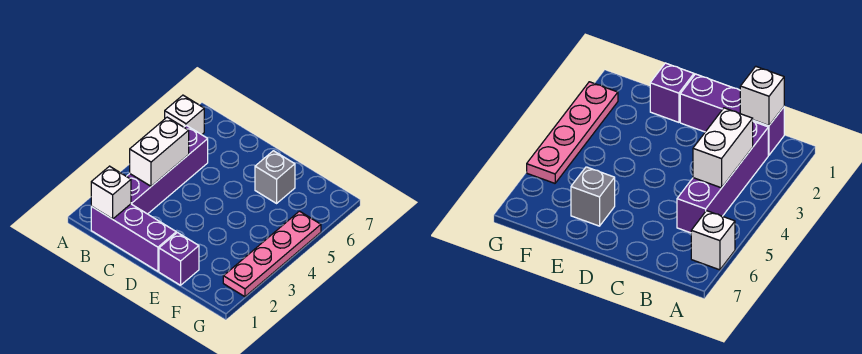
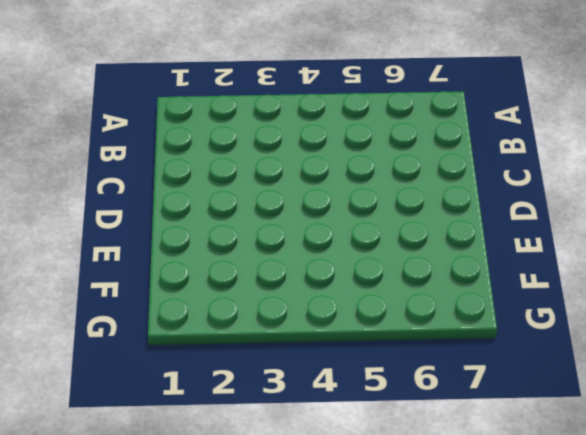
none -> white brick A6 level 1
none -> purple brick B1:D1 level 1

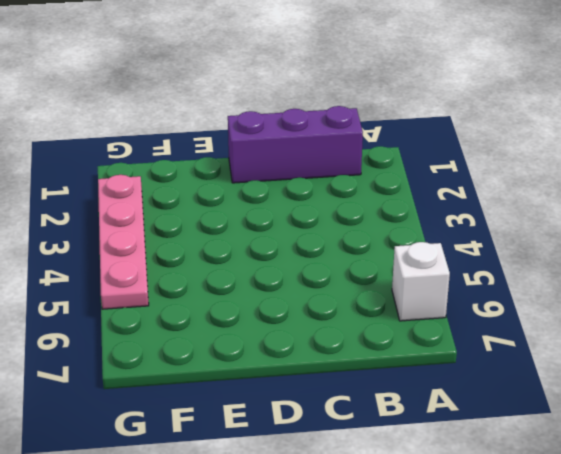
none -> purple brick B2:B5 level 1
none -> purple brick E1 level 1

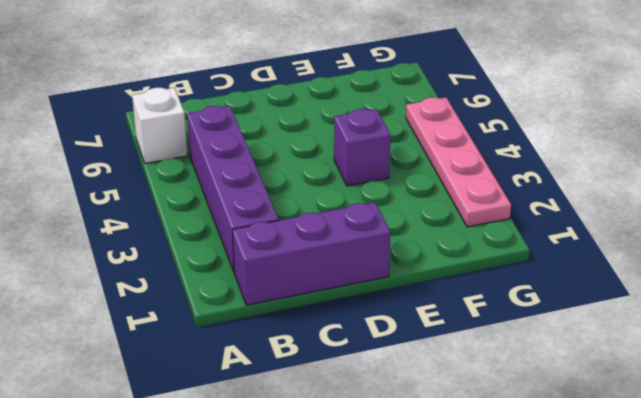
purple brick E4 level 1 -> purple brick E1 level 1
none -> grey brick E6 level 1
none -> white brick B1 level 2

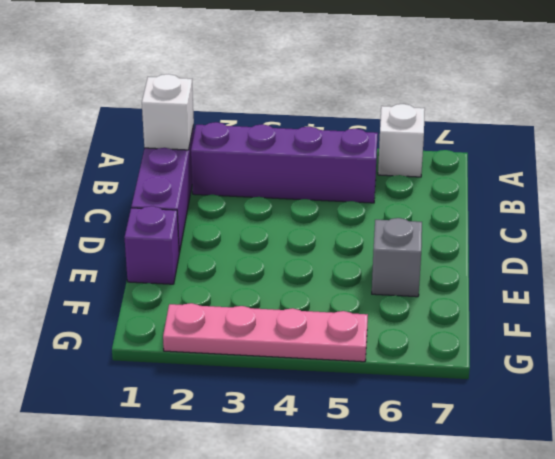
none -> white brick B3:B4 level 2

